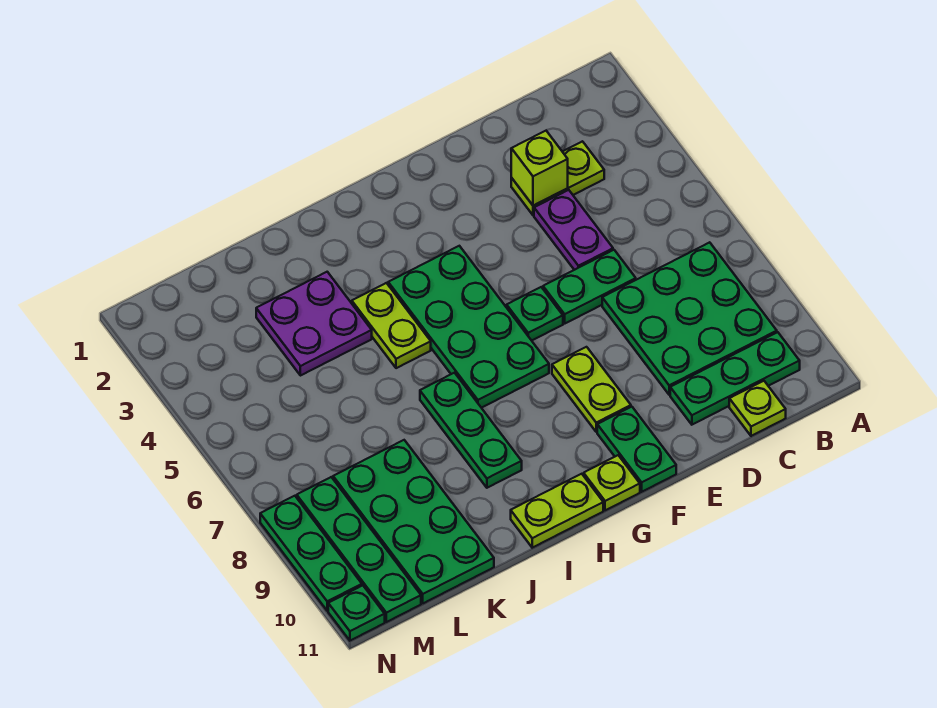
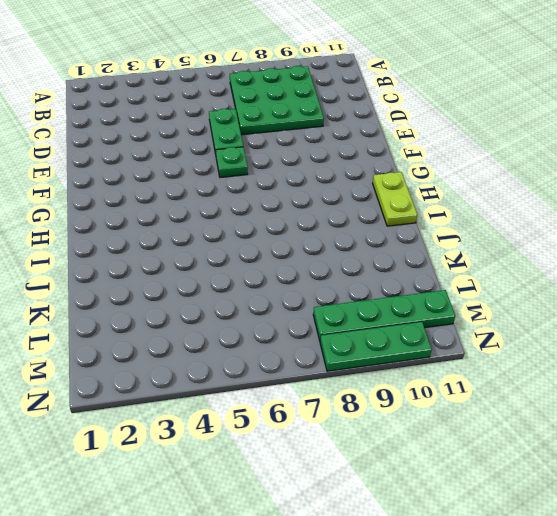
none -> green plate B10:D10 level 1
none -> lime plate C3:D3 level 1
none -> lime plate C11 level 1

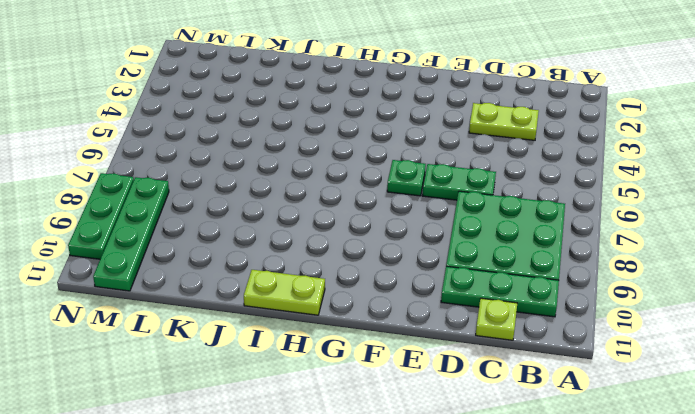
none -> purple plate D4:D5 level 1
none -> lime plate F8:F9 level 1
none -> green plate F10:F11 level 1

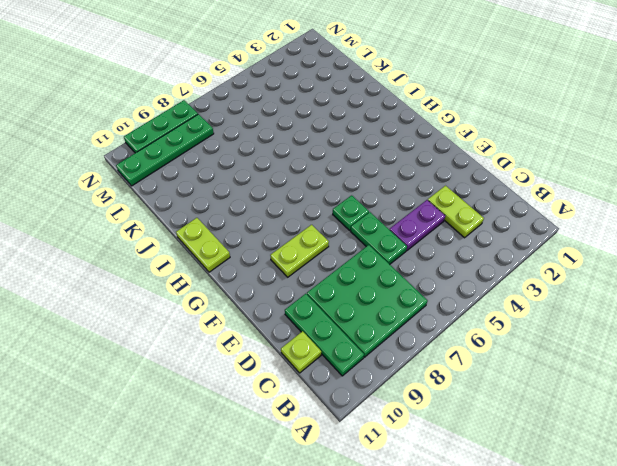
none -> green plate F10:F11 level 1
none -> green plate G4:H7 level 1
none -> lime plate G11 level 1

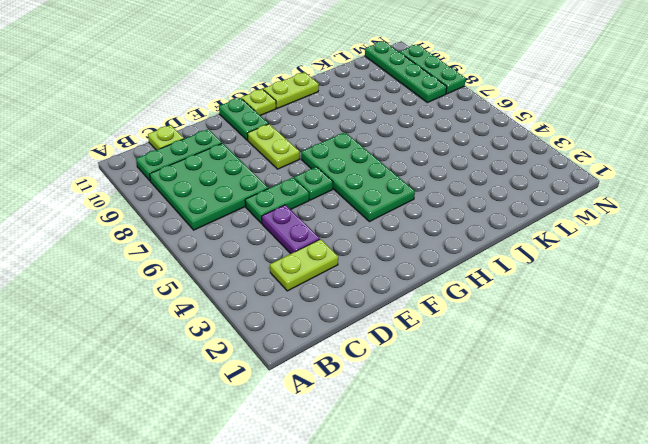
none -> lime plate I4:I5 level 1
none -> green plate I7:I9 level 1
none -> purple plate J3:K4 level 1

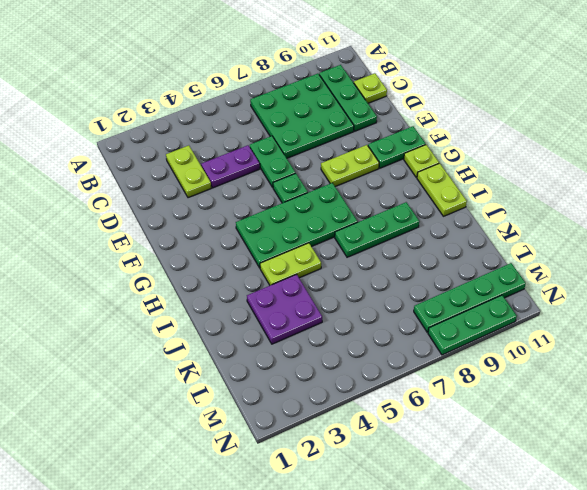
none -> green plate K8:L11 level 1
none -> green plate N11 level 1
none -> lime brick D3 level 2

